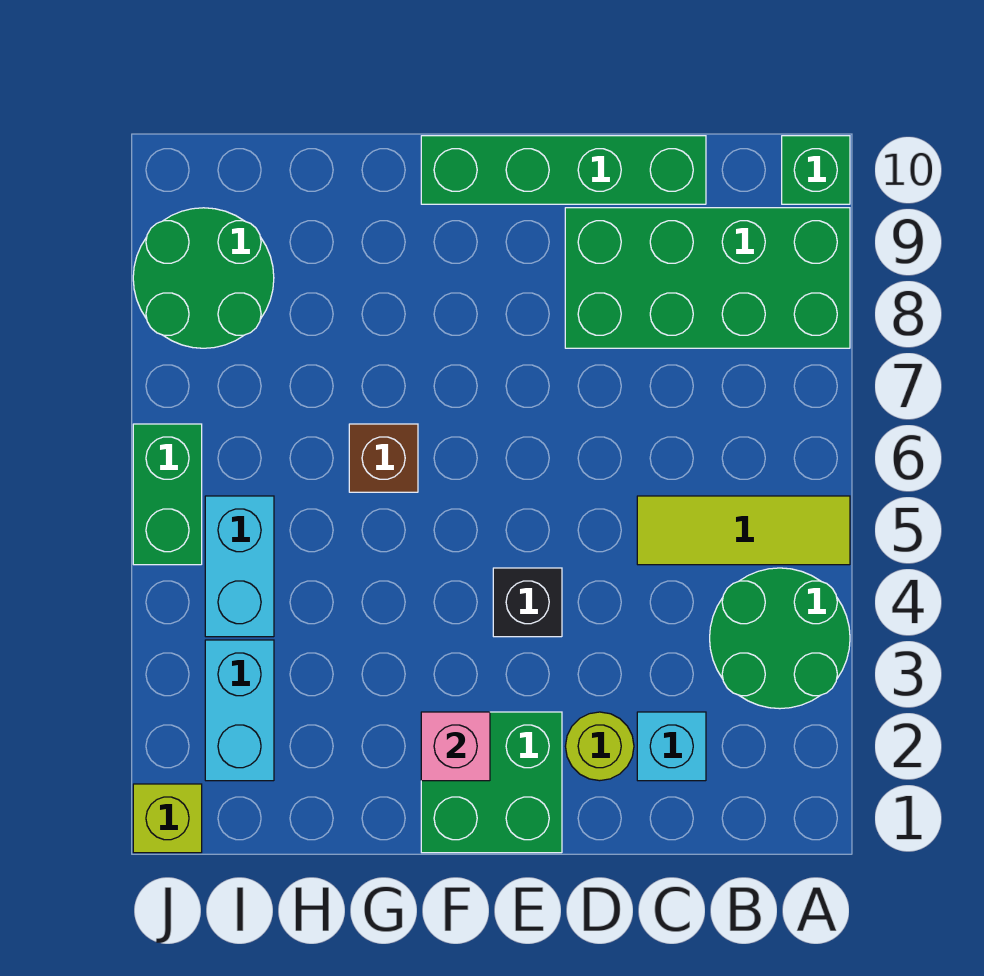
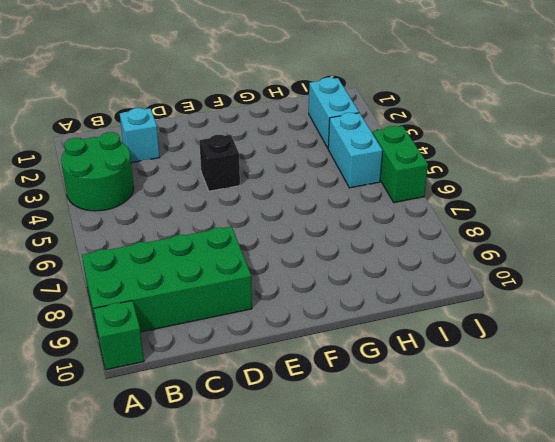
none -> lime tile A5:C5 level 1
none -> green brick C10:F10 level 1
none -> lime round brick D2 level 1

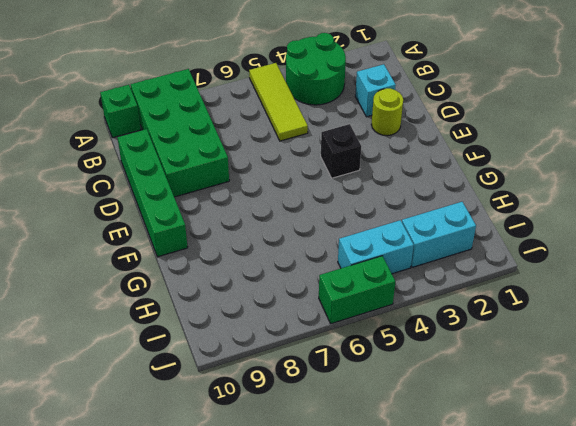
none -> green brick E1:F2 level 1
none -> brown brick G6 level 1
none -> green round brick I8:J9 level 1

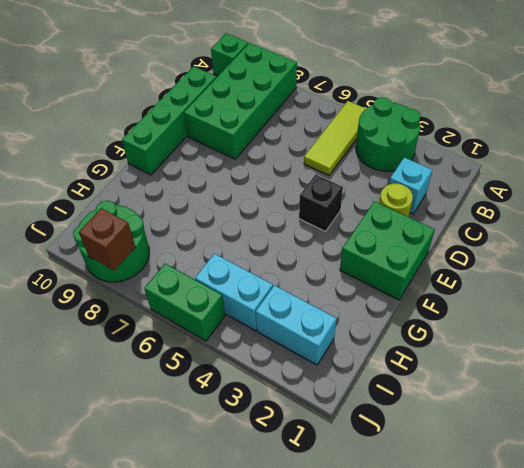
brown brick J8 level 2 -> brown brick G6 level 1
none -> lime brick J1 level 1
none -> pink brick F2 level 2

